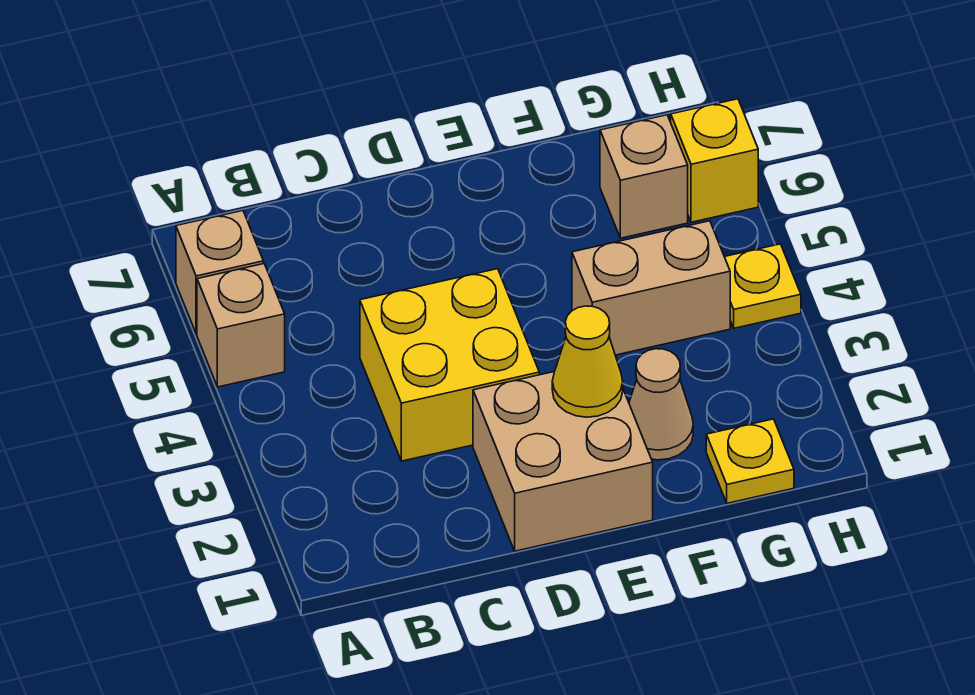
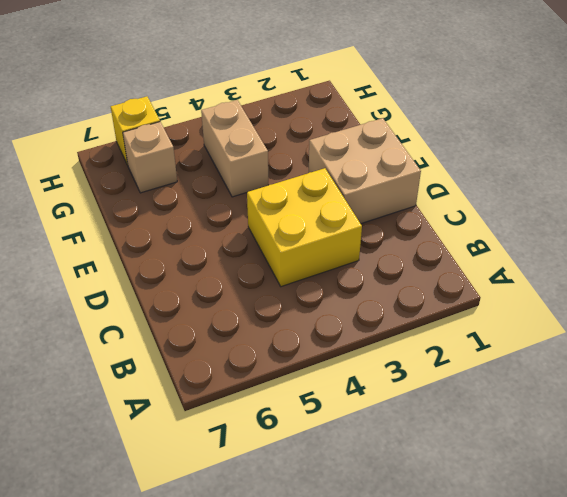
none -> tan brick A5 level 1
none -> tan brick A6 level 1

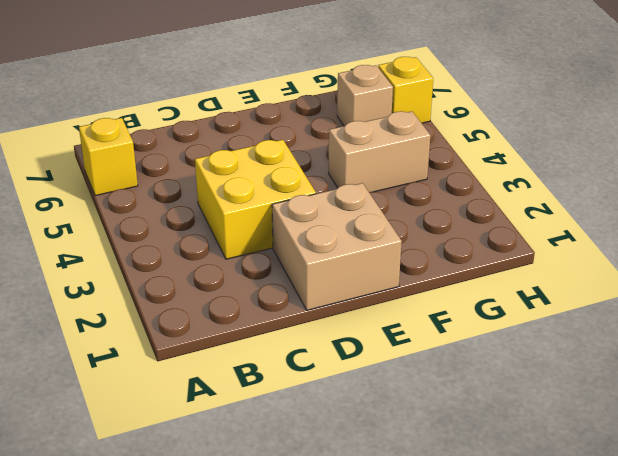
yellow brick A6 level 1 -> tan brick A6 level 1
none -> tan brick A5 level 1
none -> tan cone F2 level 1

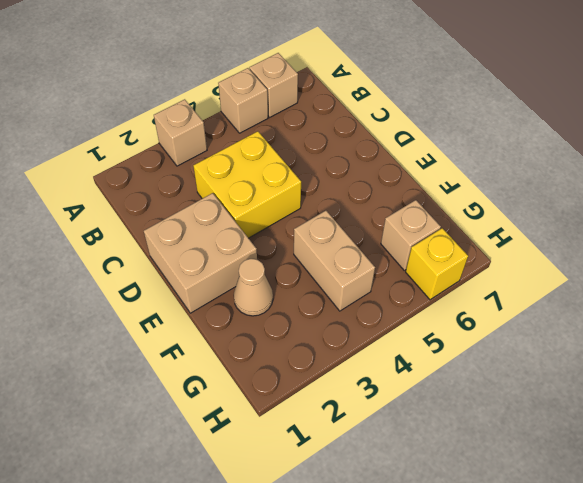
tan brick A3 level 1 -> none
none -> yellow plate G1 level 1
none -> yellow plate H4 level 1

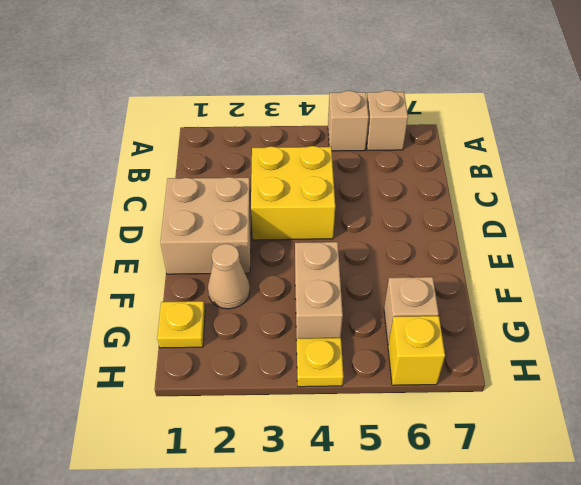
none -> yellow cone E2 level 2

